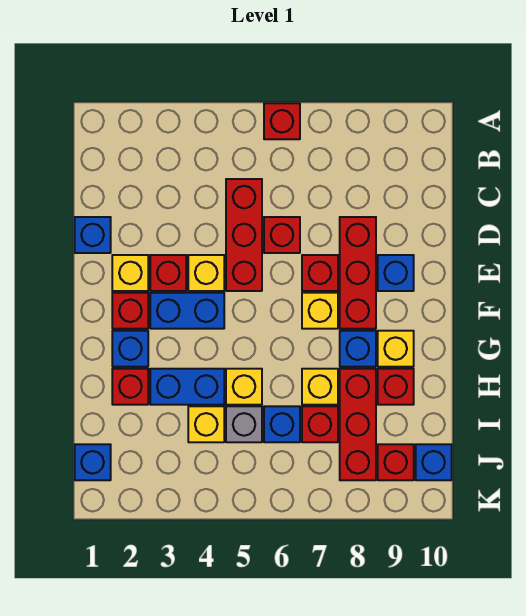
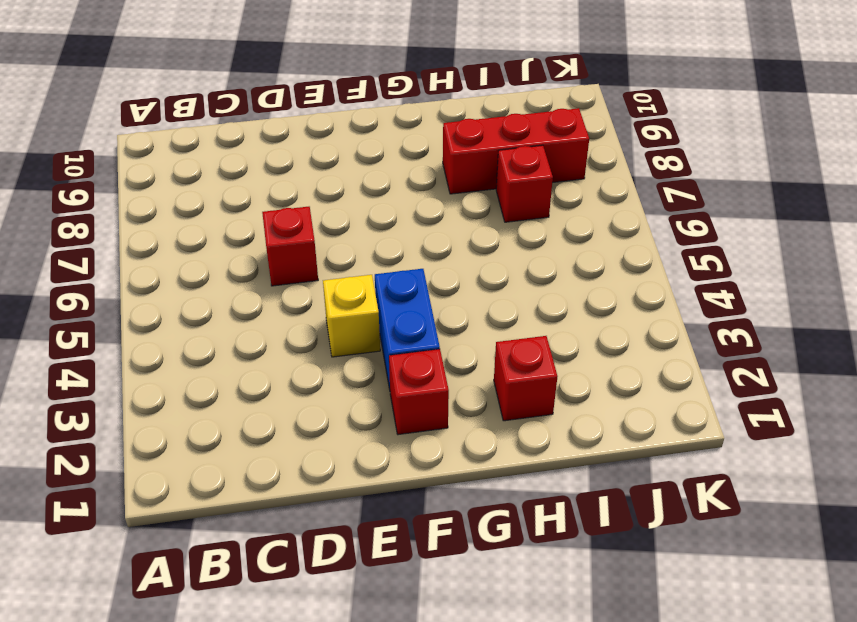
none -> red brick A6 level 1
none -> red brick C5:E5 level 1
none -> blue brick D1 level 1

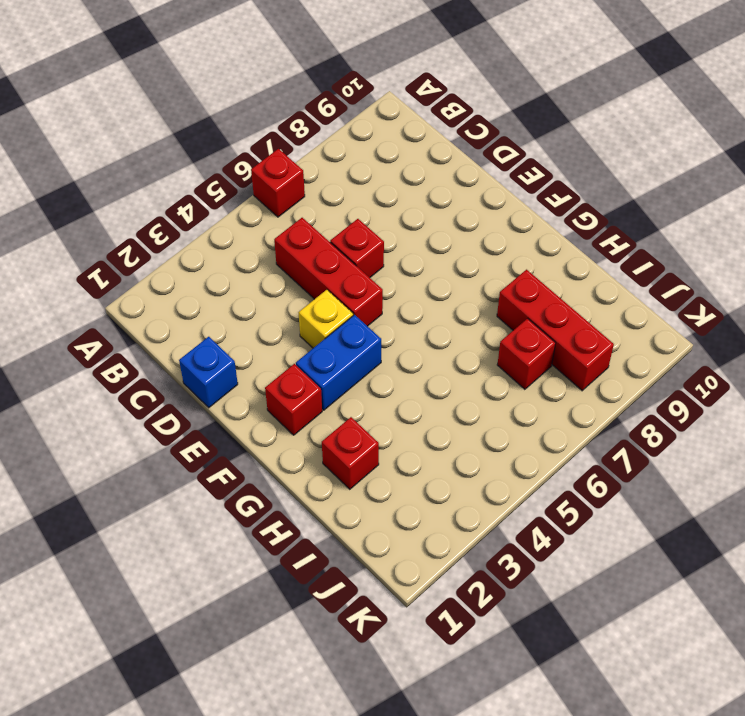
none -> red brick D8:F8 level 1
none -> yellow brick E2 level 1
none -> red brick E3 level 1

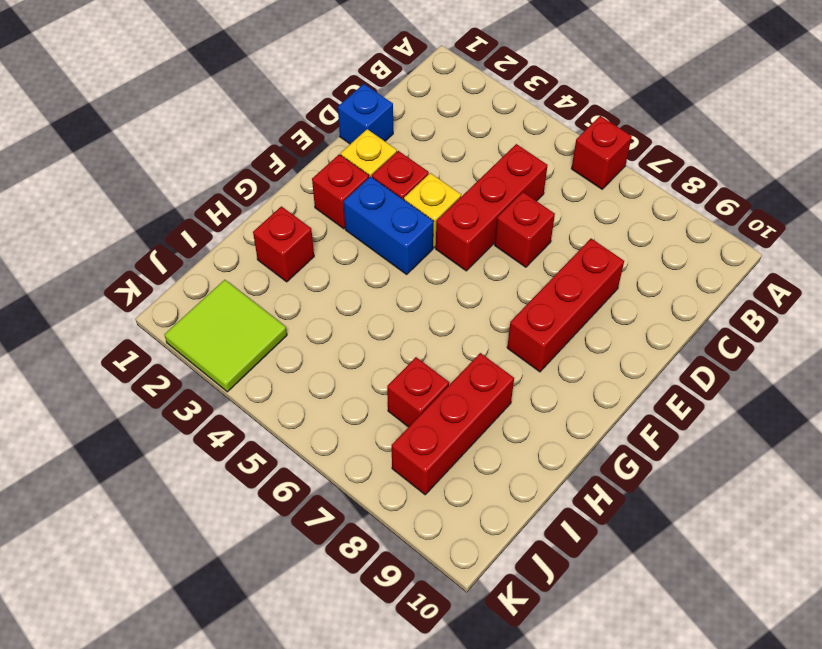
lime tile J2:K3 level 1 -> none
none -> red brick E7 level 1
none -> blue brick E9 level 1
none -> yellow brick F7 level 1

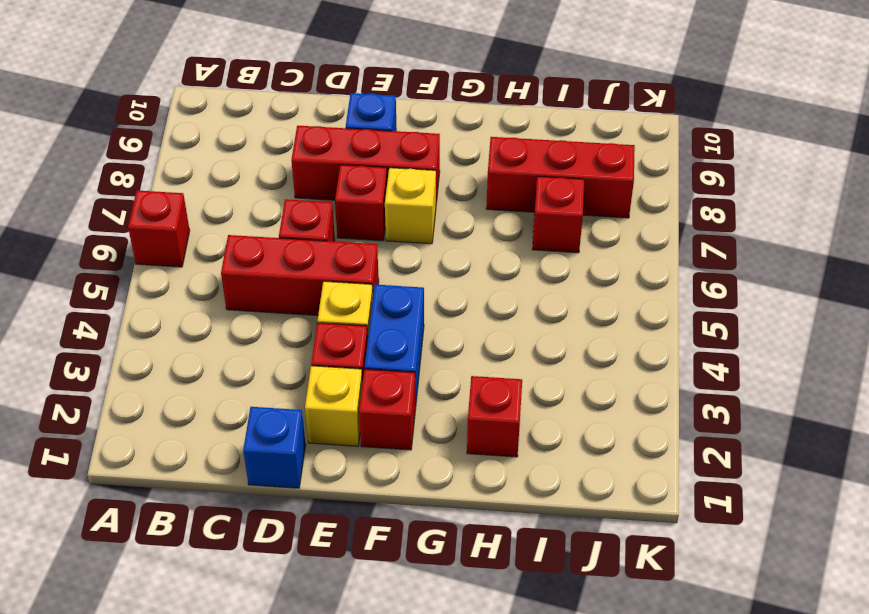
none -> blue brick G2 level 1
none -> blue brick G8 level 1
none -> yellow brick G9 level 1

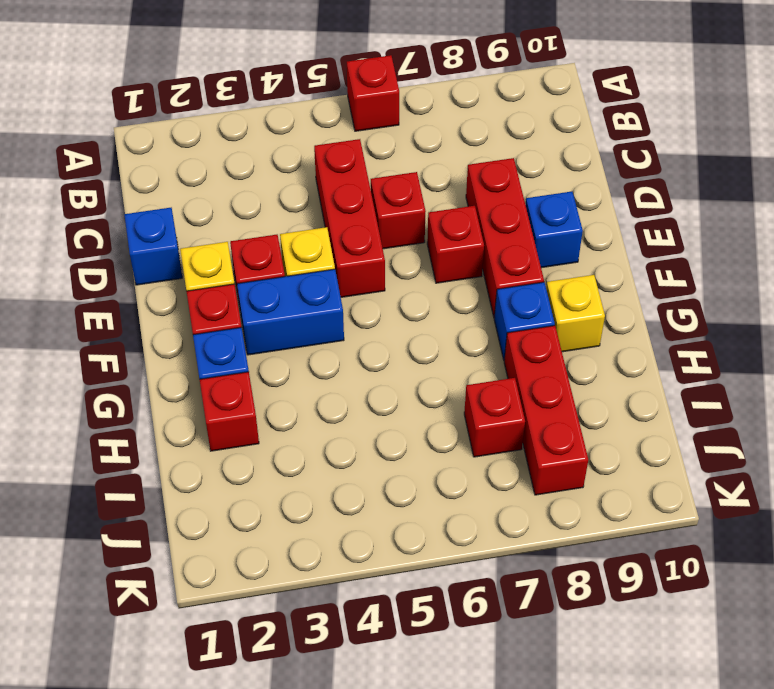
none -> yellow brick F7 level 1
none -> blue brick H3:H4 level 1
none -> yellow brick H5 level 1

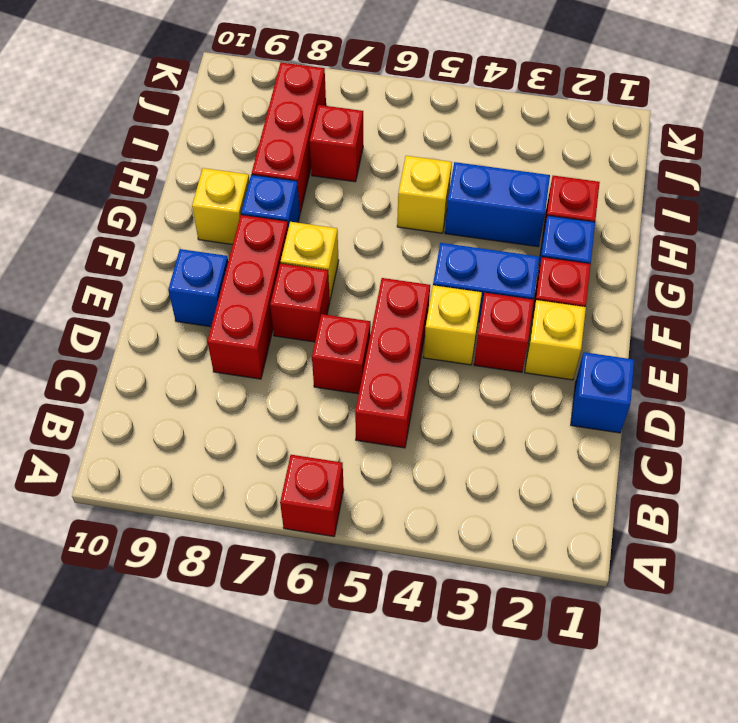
none -> yellow brick H7 level 1
none -> red brick H9 level 1
none -> yellow brick I4 level 1

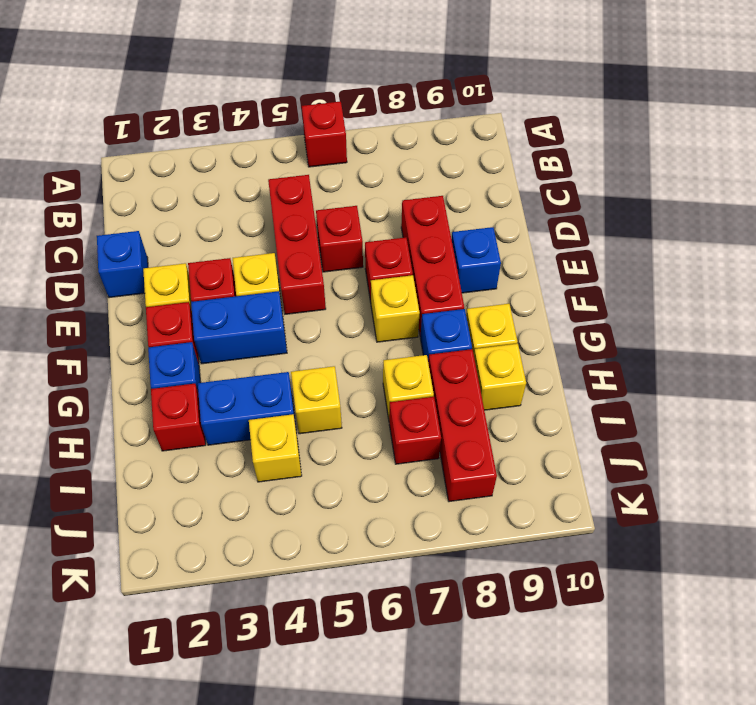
yellow brick H9 level 1 -> red brick H9 level 1
none -> grey brick I5 level 1
none -> blue brick I6 level 1
none -> blue brick J1 level 1

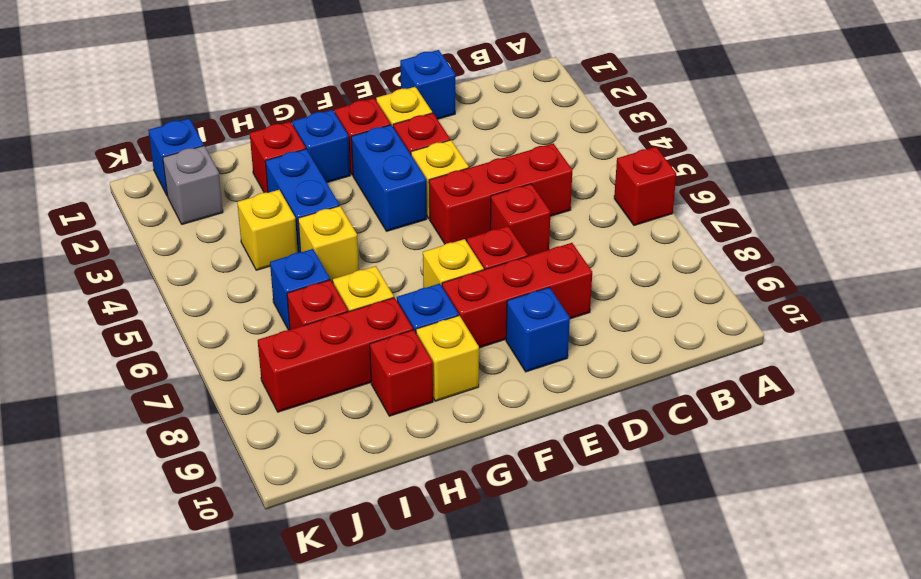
grey brick J2 level 1 -> grey brick I5 level 1
none -> red brick J9 level 1
none -> blue brick J10 level 1

